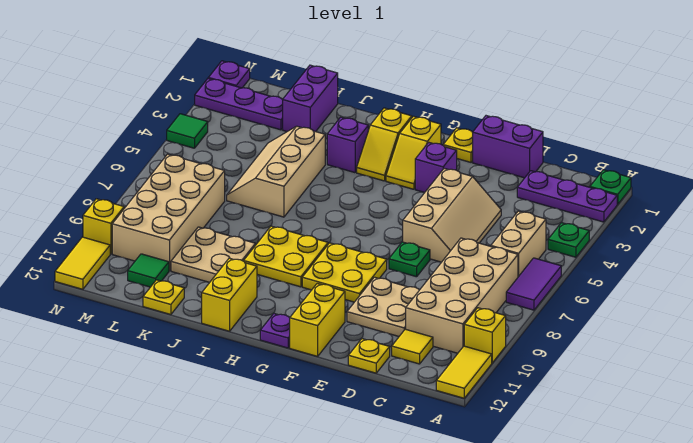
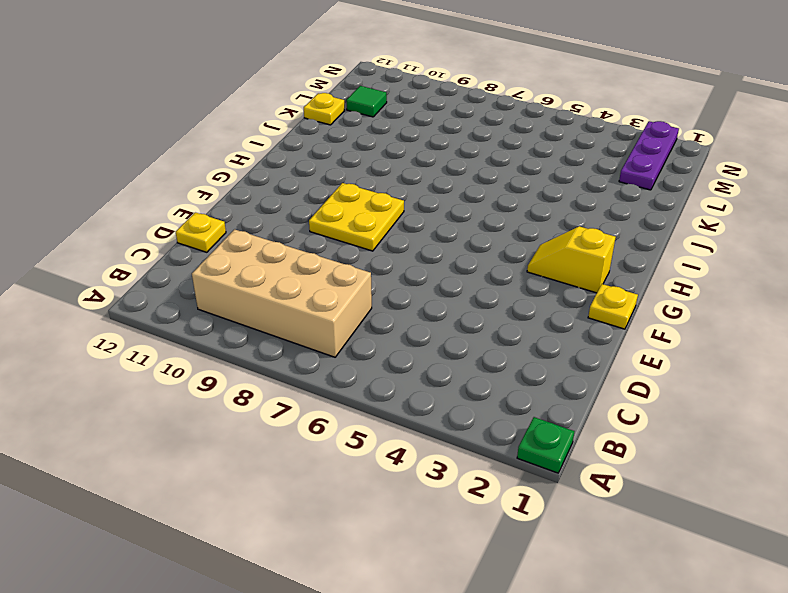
none -> purple plate A2:C2 level 1
none -> green plate A4 level 1
none -> purple tile A6:A7 level 1
none -> yellow brick A10 level 1

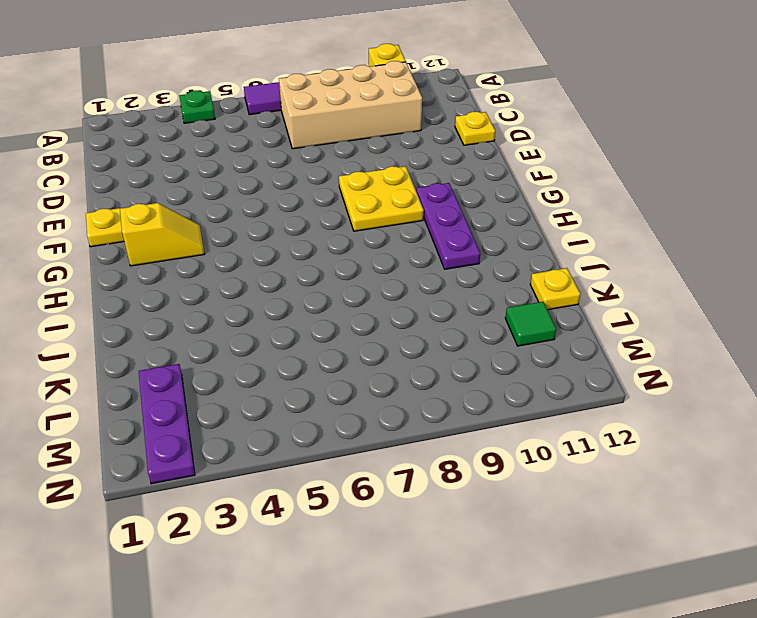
purple plate G10:I10 level 1 -> purple plate A2:C2 level 1
none -> green plate A1 level 1
none -> yellow tile A11:A12 level 1
none -> tan brick B5:B6 level 1
none -> yellow tile C11 level 1

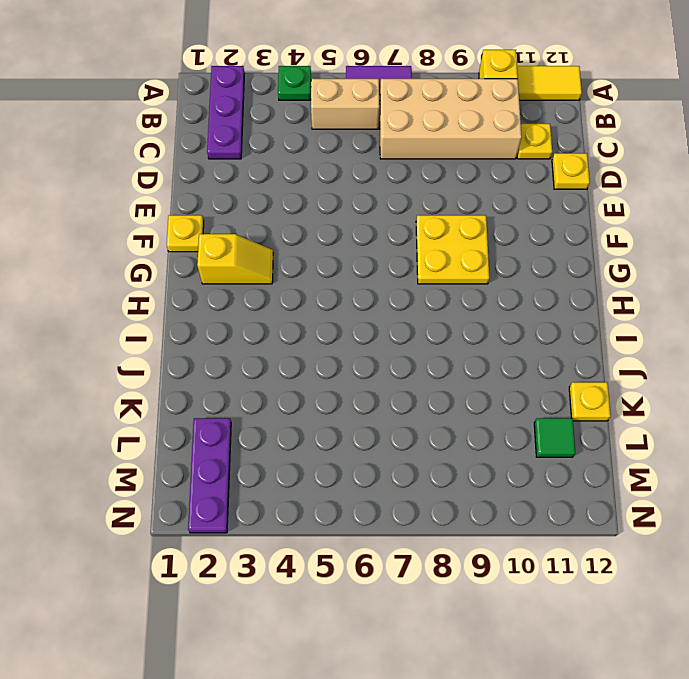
yellow plate C11 level 1 -> yellow tile C11 level 1
none -> green plate A1 level 1
none -> purple brick D1:E1 level 1
none -> tan slope D4:E6 level 1 top E
none -> tan plate D9:E10 level 1

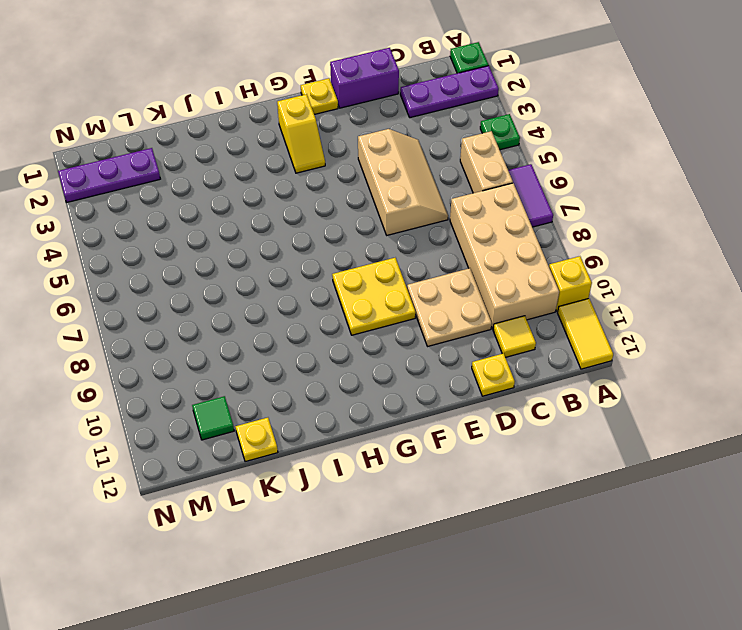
none -> green plate E7 level 1
none -> purple brick F3 level 1
none -> yellow brick F11:F12 level 1
none -> purple plate G12 level 1

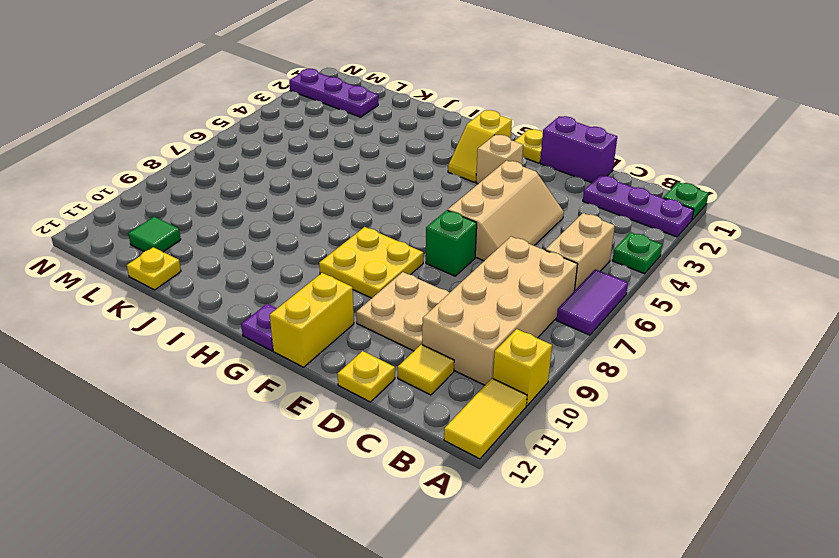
green brick E7 level 1 -> green plate E7 level 1
tan brick F3 level 1 -> purple brick F3 level 1
none -> yellow slope H2:H3 level 1 top 2
none -> yellow plate H8:I9 level 1
none -> purple brick I3 level 1
none -> yellow brick I11:I12 level 1

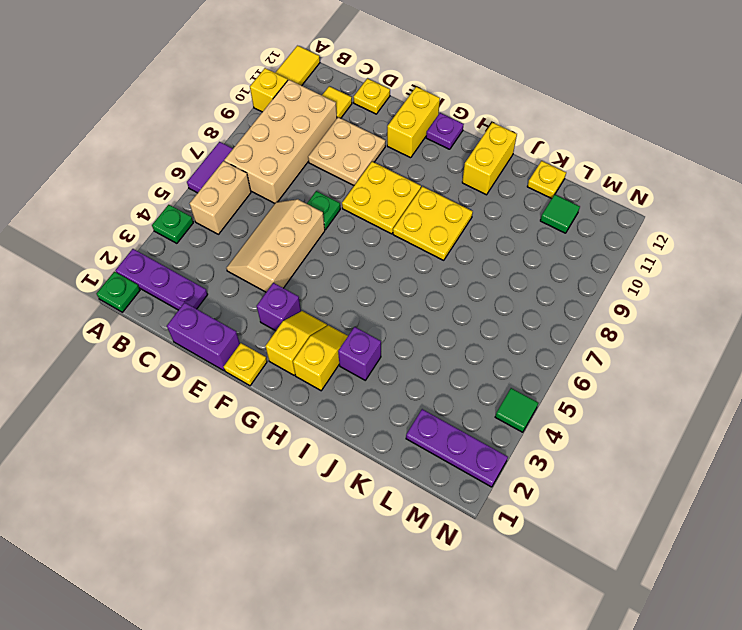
none -> tan slope J4:K6 level 1 top J
none -> tan plate J9:K10 level 1
none -> purple brick K1:K2 level 1
none -> tan brick L7:M10 level 1

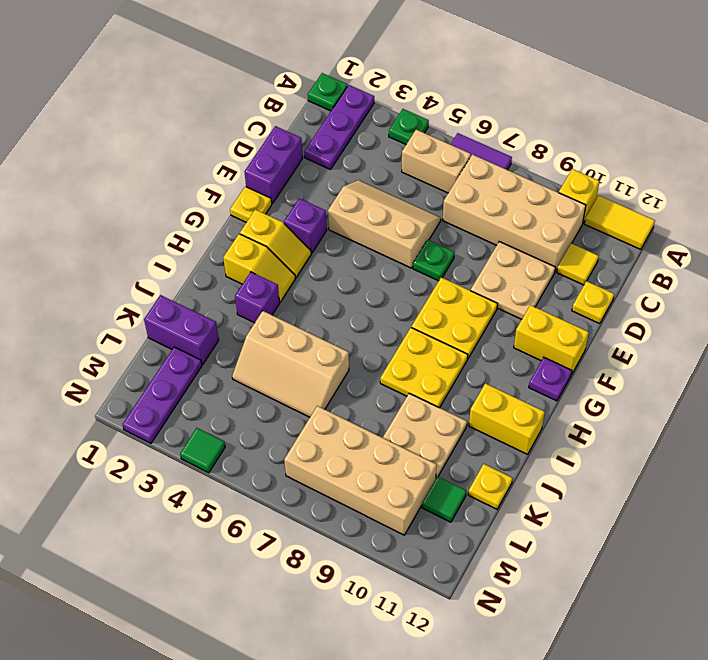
none -> purple plate N1 level 1
none -> yellow brick N10 level 1
none -> yellow tile N11:N12 level 1

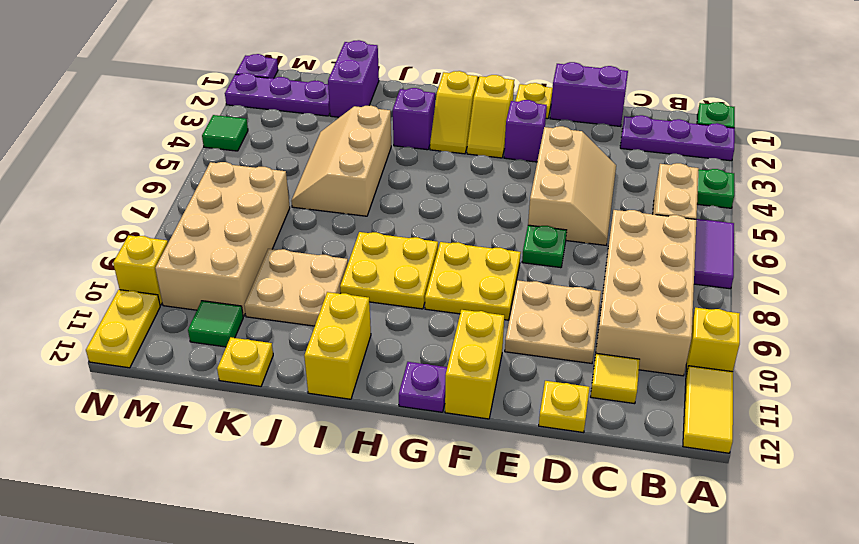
yellow plate N11:N12 level 1 -> yellow tile N11:N12 level 1

